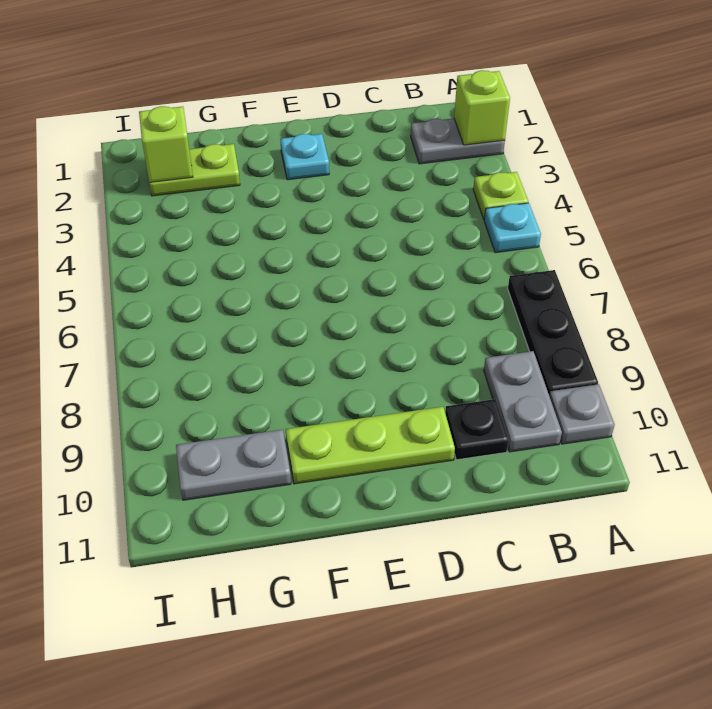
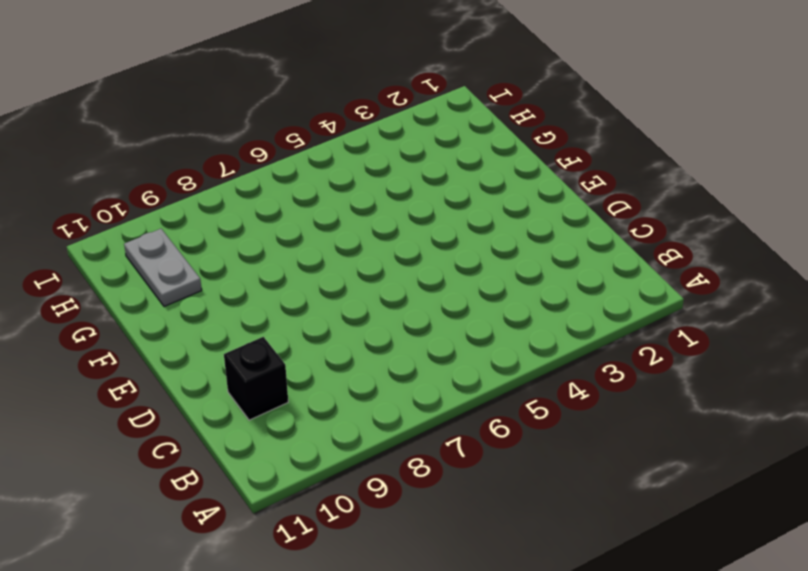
black brick C10 level 1 -> black plate C10 level 1
none -> grey plate A2:B2 level 1
none -> lime plate A4 level 1
none -> cyan plate A5 level 1

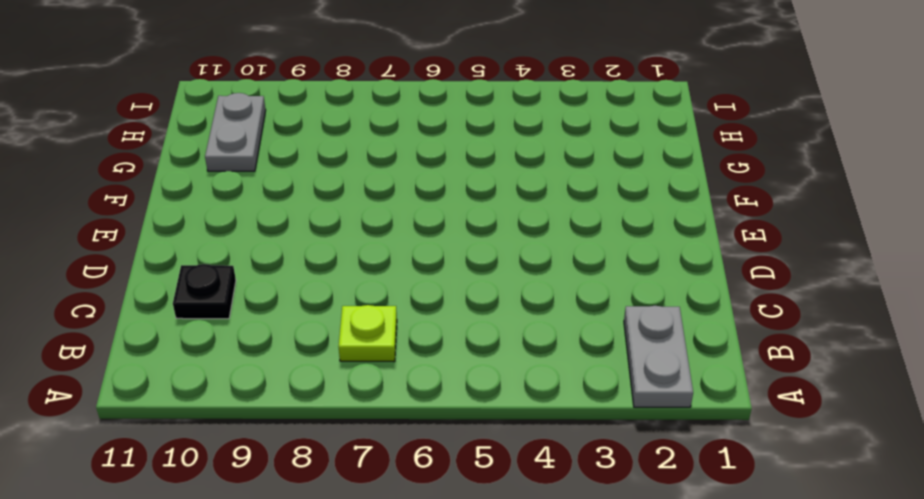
lime plate B7 level 1 -> lime plate A4 level 1
none -> cyan plate A5 level 1
none -> black plate A7:A9 level 1
none -> grey plate A10 level 1

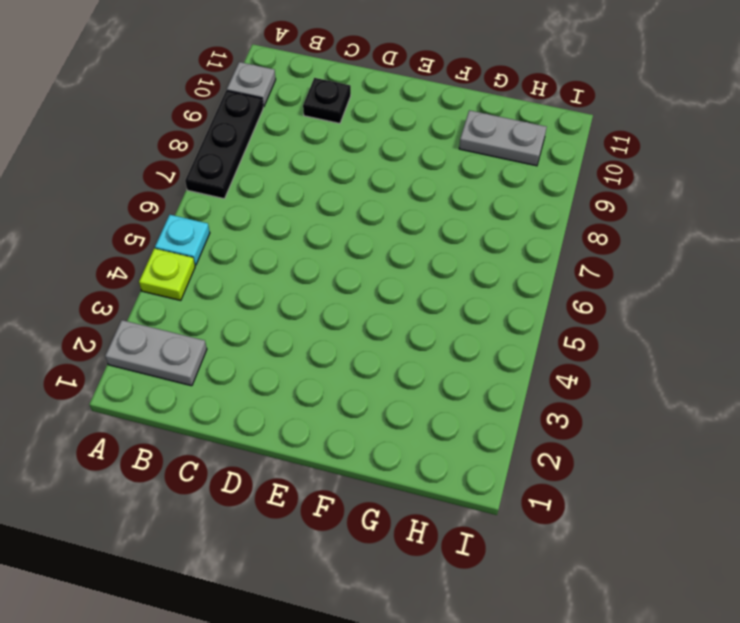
none -> grey plate B9:B10 level 1
none -> lime plate D10:F10 level 1
none -> cyan plate E2 level 1

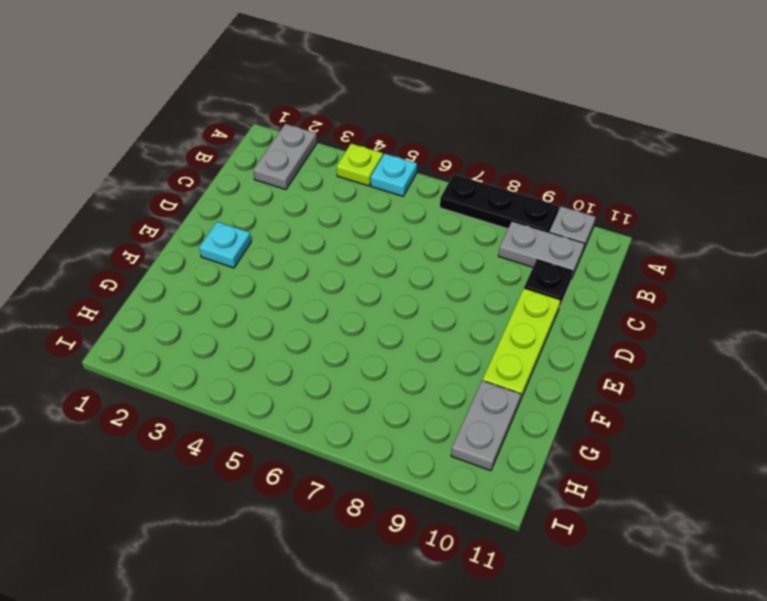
none -> lime plate G2:H2 level 1
none -> lime brick A2 level 2
none -> lime brick H2 level 2

